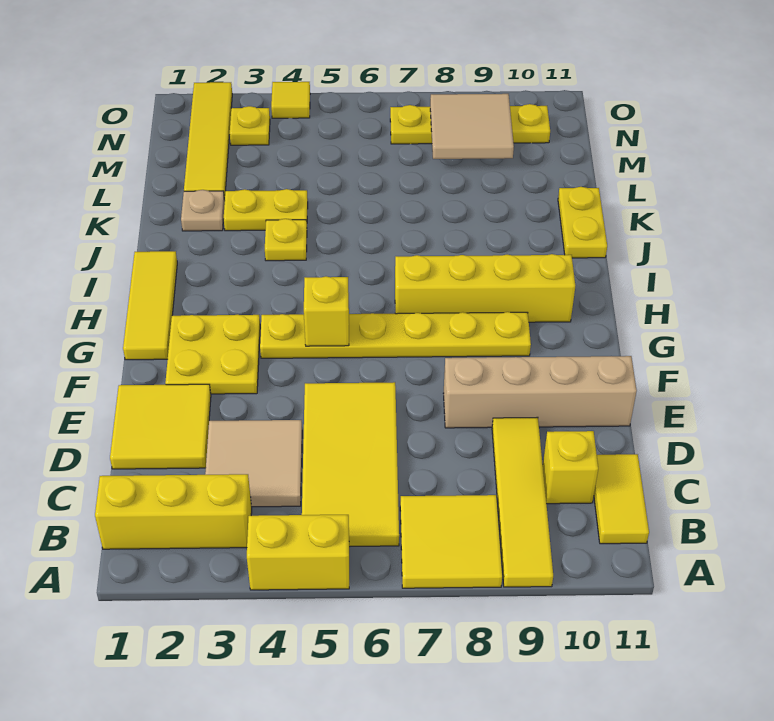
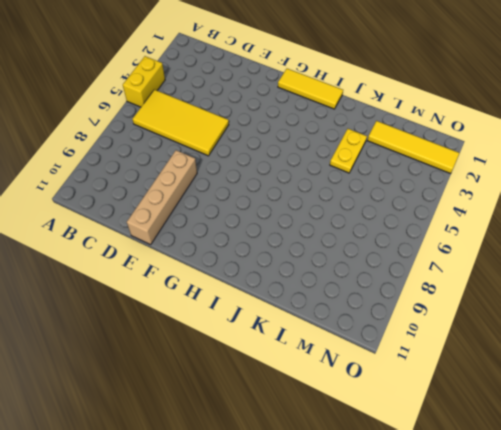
none -> yellow tile A7:B8 level 1
none -> yellow tile A9:D9 level 1
none -> yellow brick B1:B3 level 1

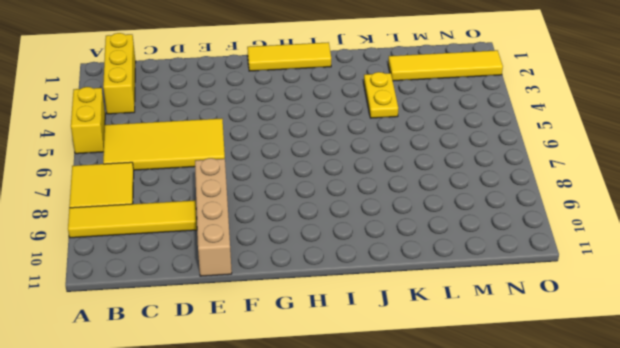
none -> yellow tile B11:C11 level 1
none -> tan tile C3:D4 level 1
none -> yellow brick C10 level 1

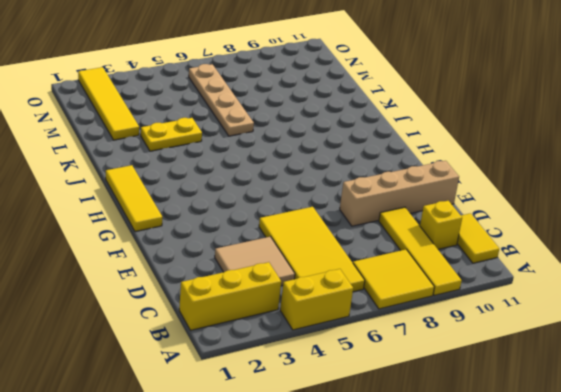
tan plate K6:N6 level 1 -> none
none -> yellow tile D1:E2 level 1
none -> yellow plate F2:G3 level 1
none -> yellow plate G4:G9 level 1

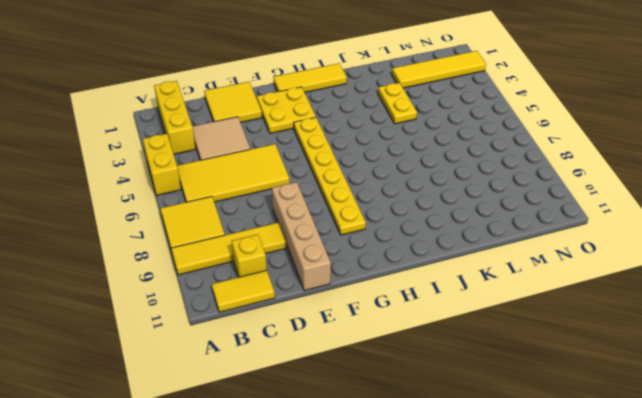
none -> yellow brick H7:H10 level 1
none -> yellow plate J4 level 1
none -> yellow plate J11:K11 level 1

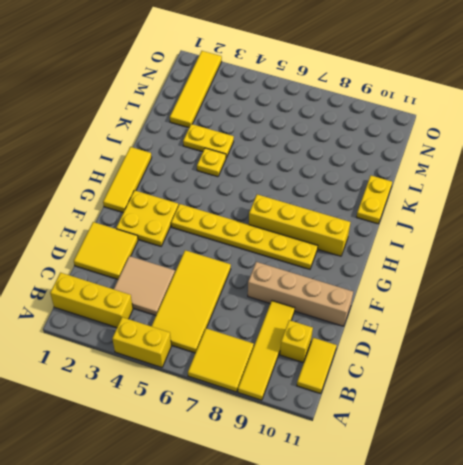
none -> tan plate K2 level 1
none -> yellow plate N3 level 1
none -> yellow plate N7:N10 level 1

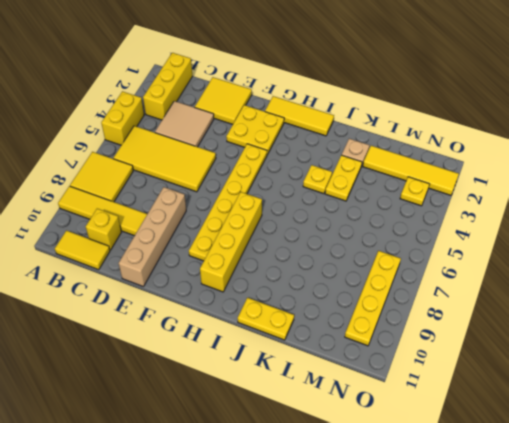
none -> yellow tile O4 level 1
none -> yellow brick G5 level 2
none -> tan tile M8:N9 level 2

